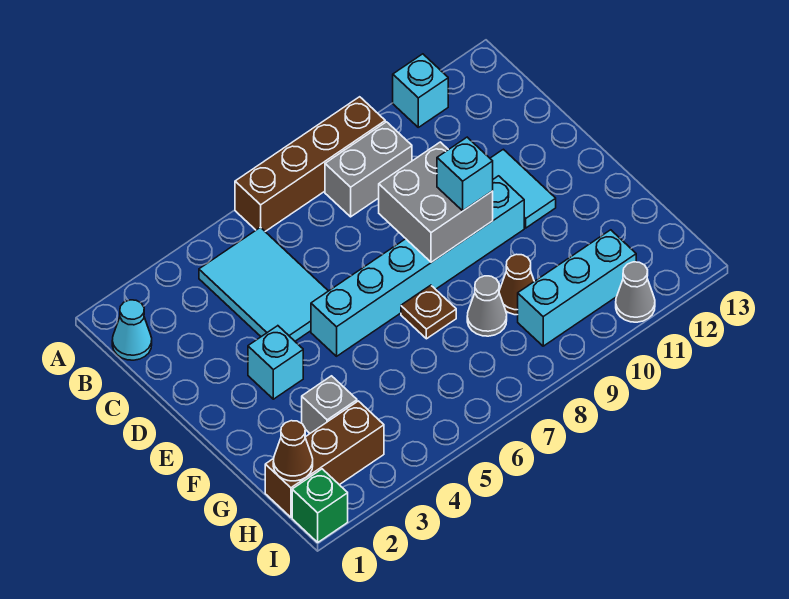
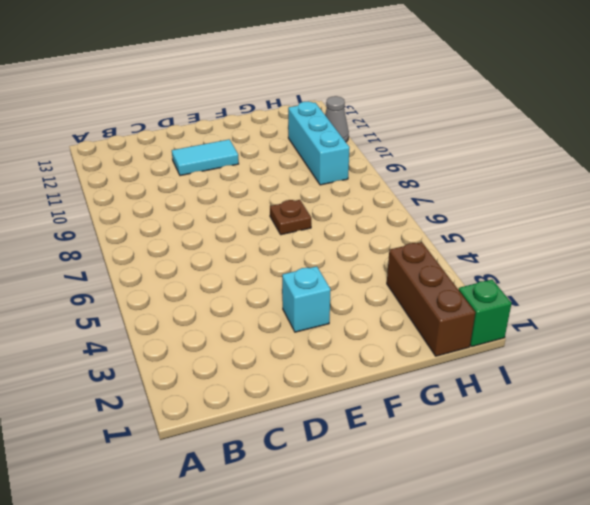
none -> brown brick A6:A9 level 1
none -> cyan brick A11 level 1
none -> cyan cone B1 level 1

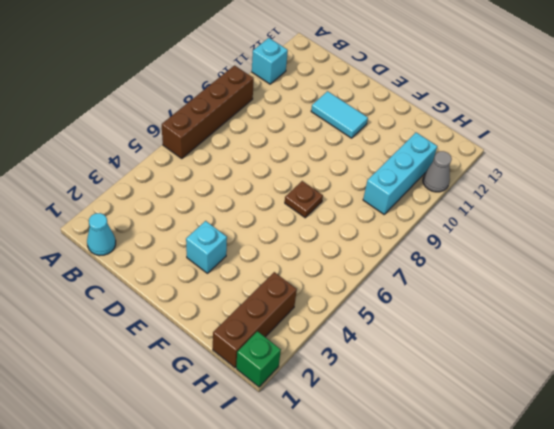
none -> cyan tile B4:D5 level 1
none -> grey brick B8:B9 level 1
none -> cyan brick E5:E10 level 1

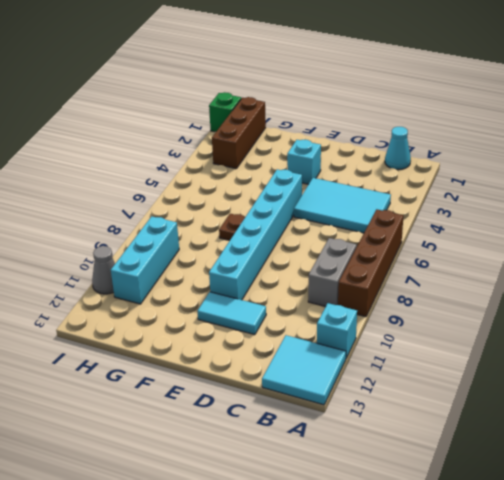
cyan tile A12:B13 level 1 -> none
none -> grey brick G3 level 1
none -> grey cone G8 level 1
none -> brown cone G9 level 1

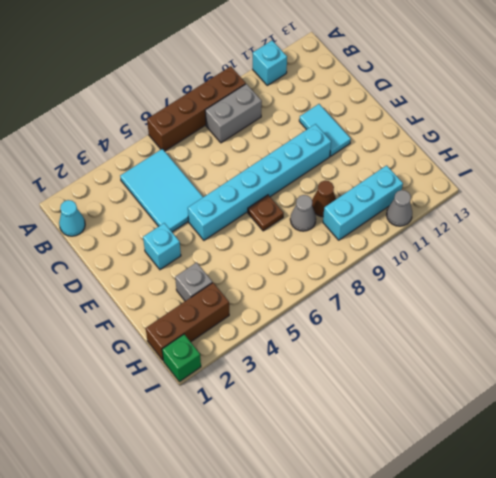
none -> grey brick D8:E9 level 2
none -> brown cone H1 level 2
none -> cyan brick E9 level 3

